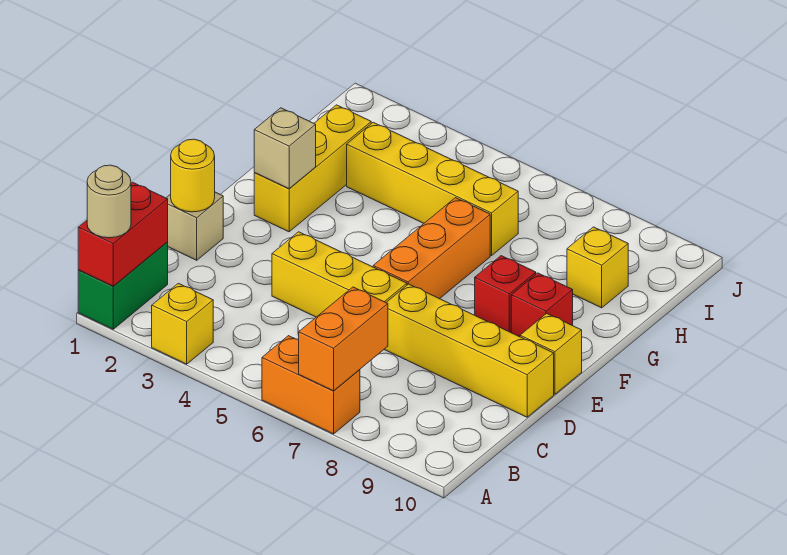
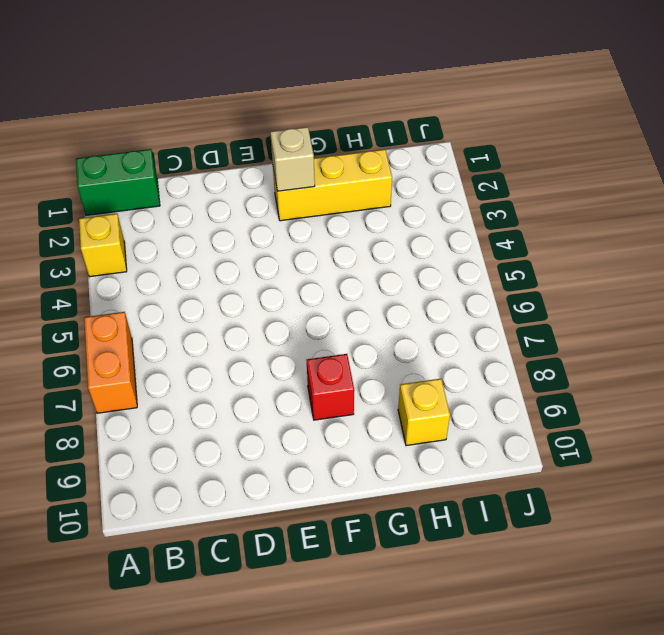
none -> tan brick D1 level 1
none -> yellow brick D4:D6 level 1
none -> yellow brick D7:D10 level 1

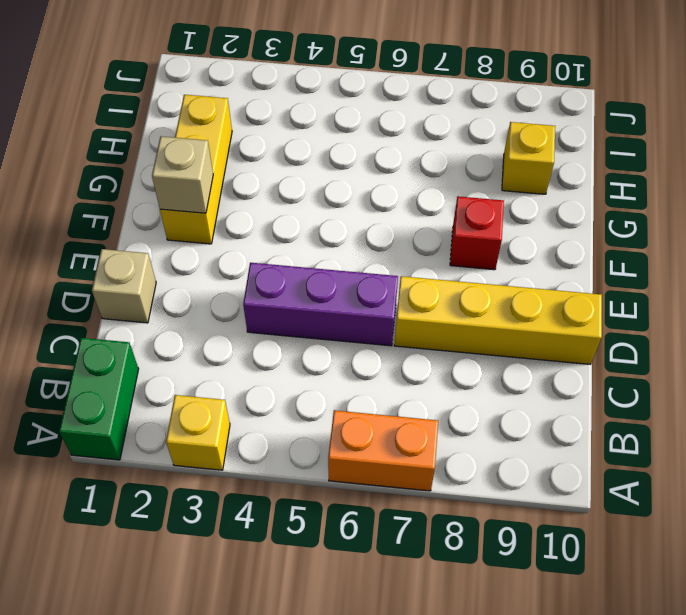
purple brick D4:D6 level 1 -> yellow brick D4:D6 level 1
none -> orange brick E6:G6 level 1
none -> yellow brick E10 level 1
none -> red brick F9 level 1

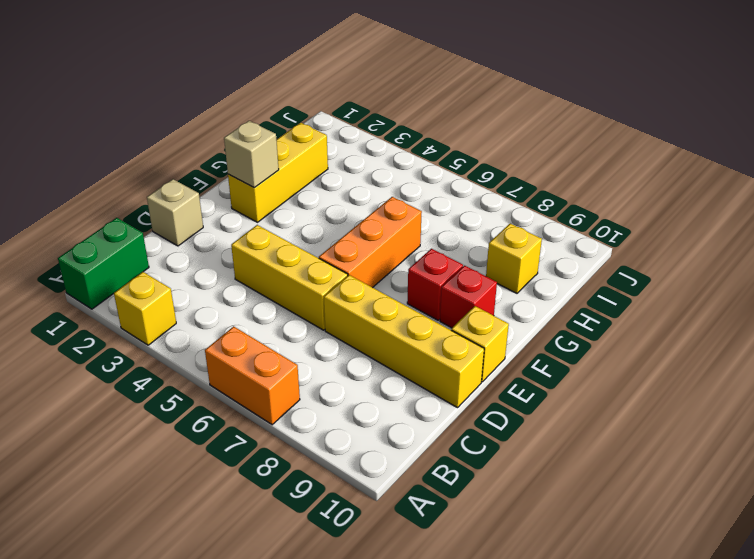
none -> yellow brick H3:H6 level 1
none -> red brick A1:B1 level 2
none -> orange brick A7:B7 level 2

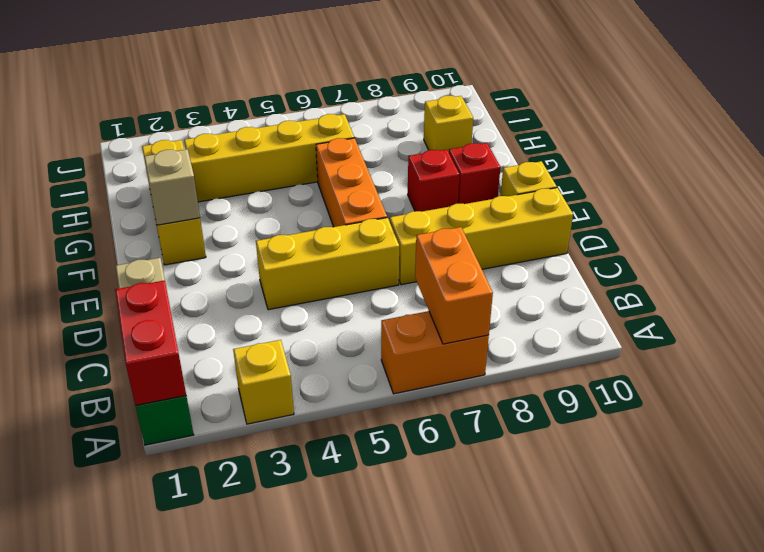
none -> yellow round brick D1 level 2
none -> tan round brick A1 level 3

